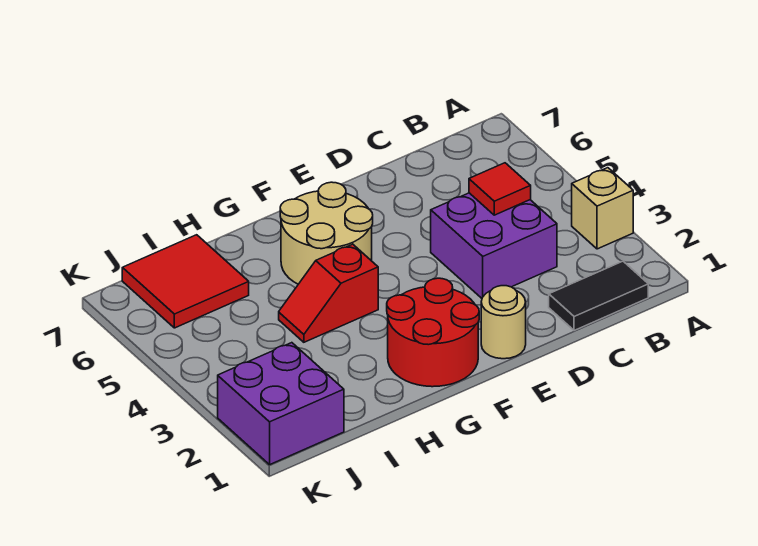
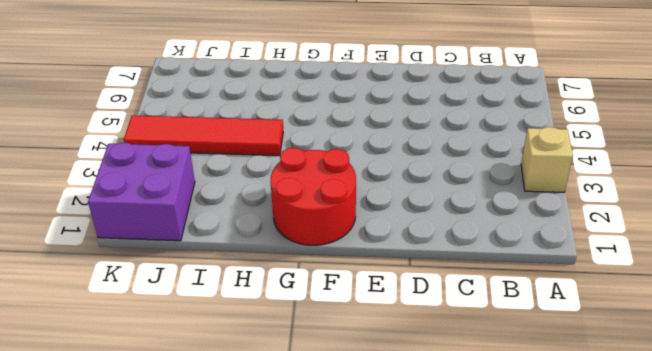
red tile H4:K4 level 1 -> red slope G4:H4 level 1 top G
none -> black tile B1:C1 level 1
none -> purple brick C3:D4 level 1

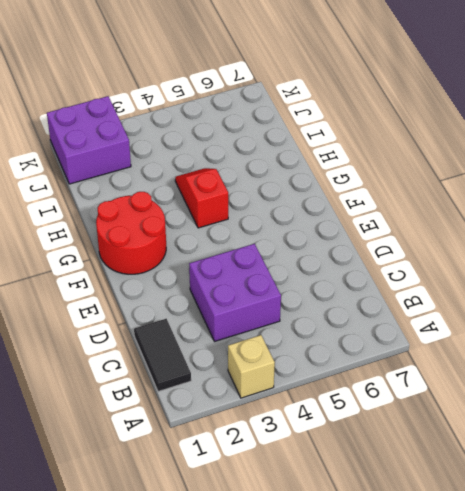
none -> tan round brick E1 level 1
none -> tan round brick F5:G6 level 1

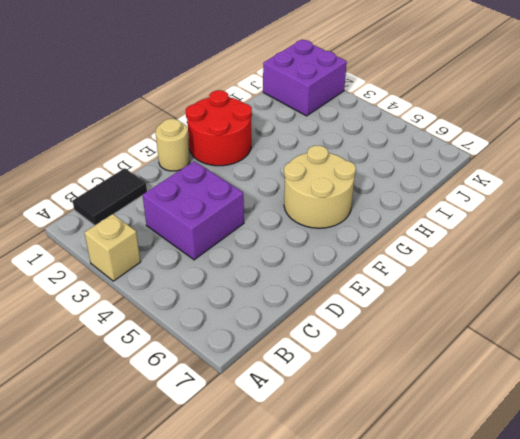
none -> red slope G4:H4 level 1 top G
none -> red tile I6:J7 level 1

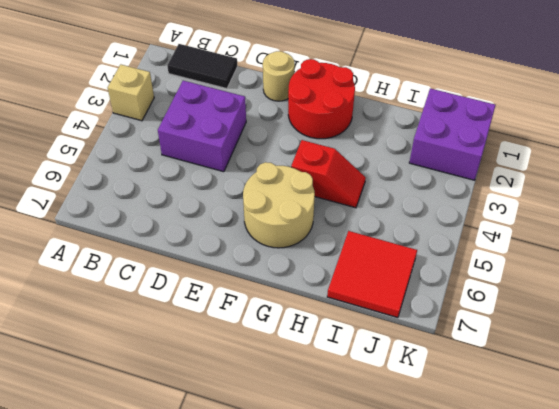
none -> red tile C4 level 2

